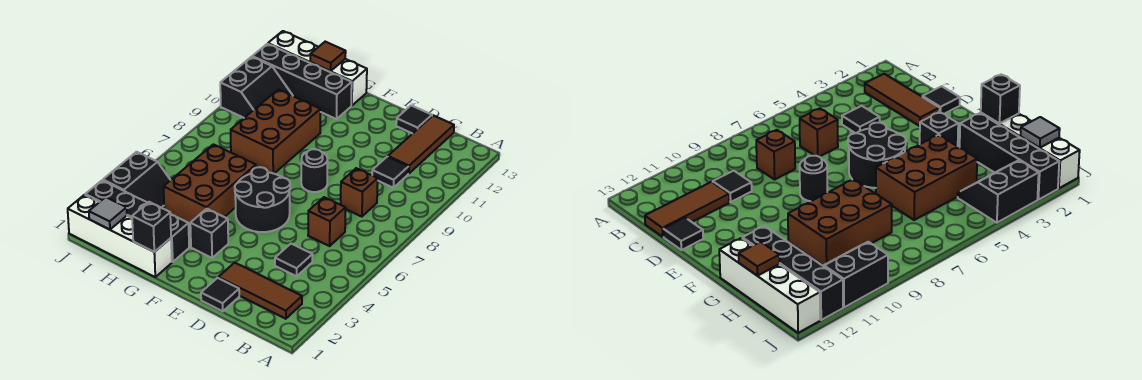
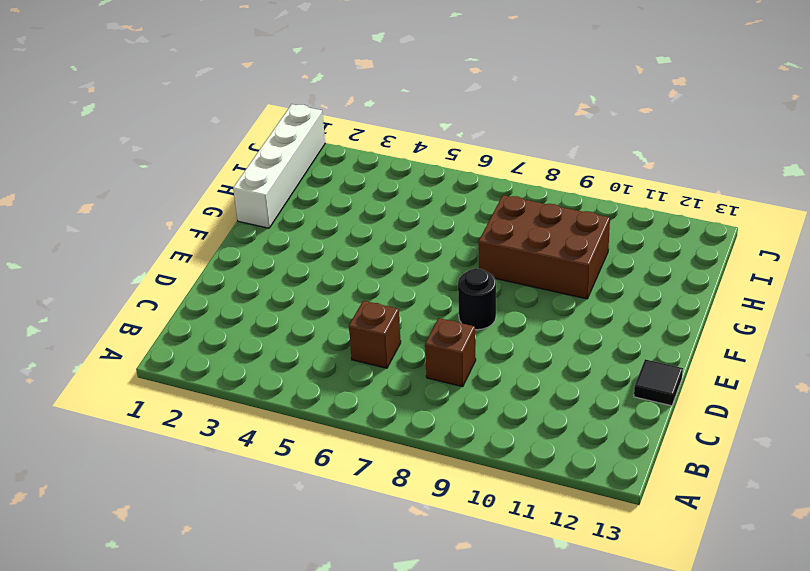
none -> brown tile B2:D2 level 1
none -> black tile C4 level 1
none -> black tile C10 level 1

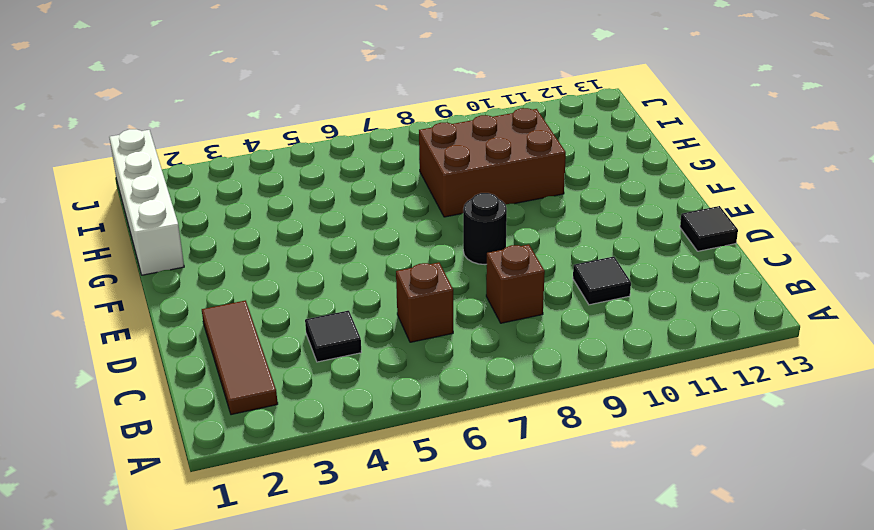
none -> brown tile C11:C13 level 1
none -> black tile D1 level 1
none -> black round brick E5:F6 level 1

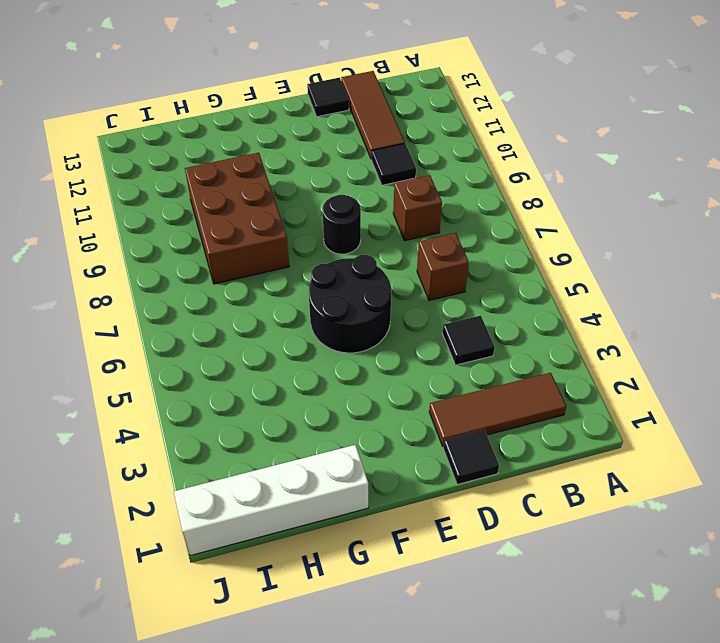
none -> black brick F3 level 1
none -> black brick G2:J2 level 1
none -> brown brick G4:H6 level 1

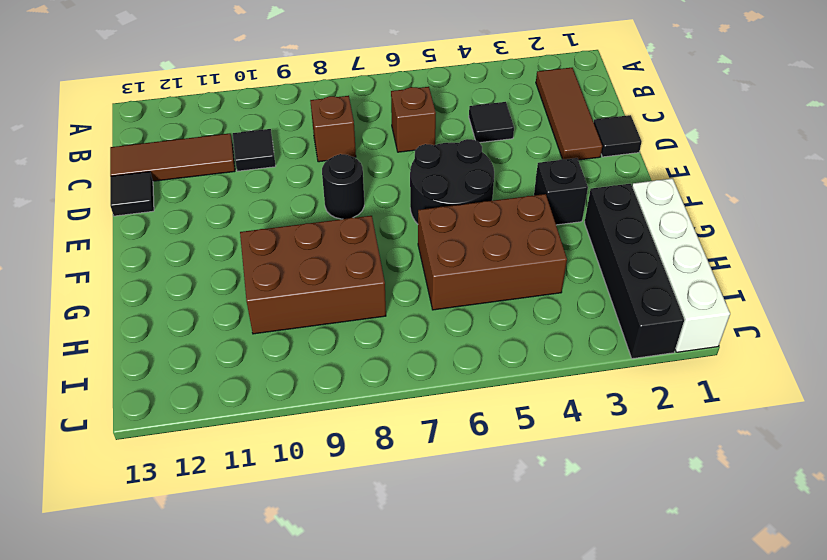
none -> black brick G12:J12 level 1
none -> white brick G13:J13 level 1
none -> black slope I3:J4 level 1 top J

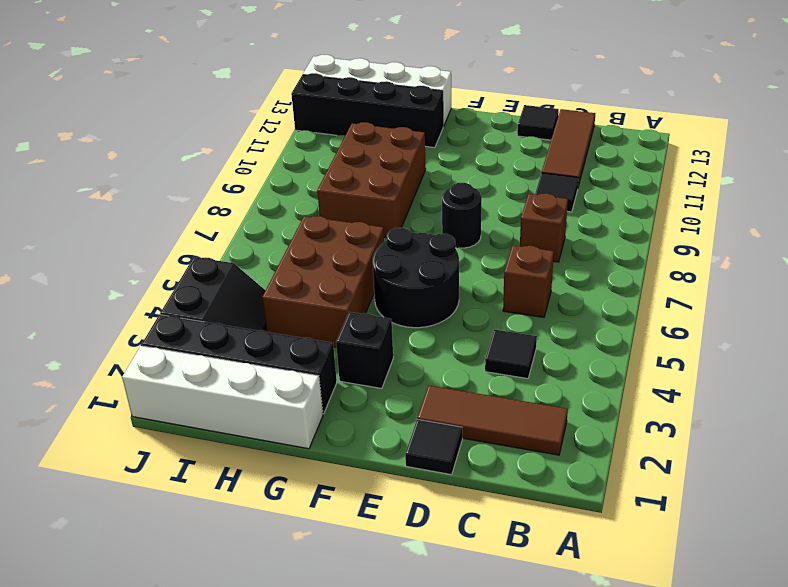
none -> black slope I10:J11 level 1 top J
none -> black brick G1 level 2
none -> brown tile H13 level 2

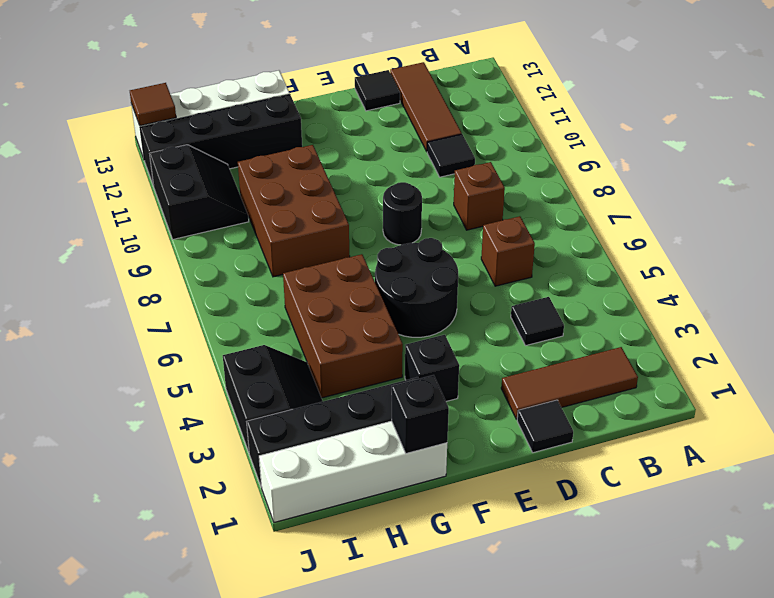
brown tile J13 level 2 -> brown tile H13 level 2
none -> grey tile I1 level 2

